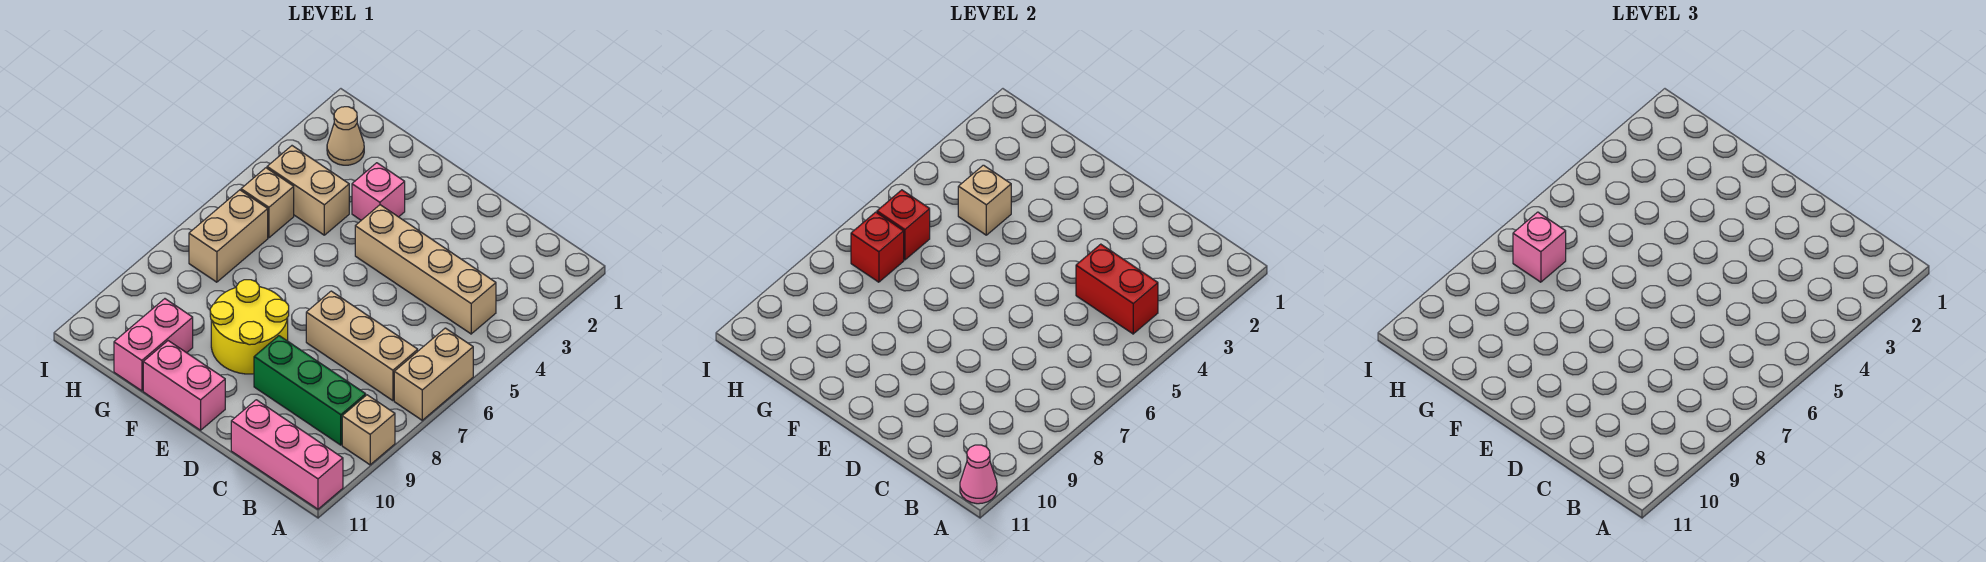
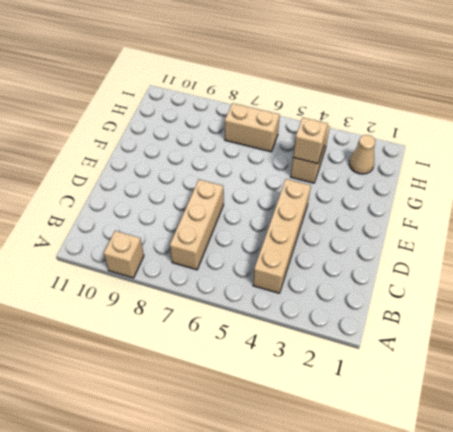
none -> tan brick A6:A7 level 1
none -> pink brick A11:C11 level 1
none -> green brick B9:D9 level 1

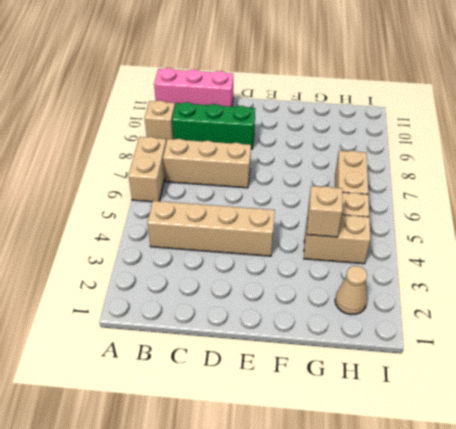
none -> yellow round brick E8:F9 level 1
none -> pink brick E11:F11 level 1
none -> pink brick F3 level 1

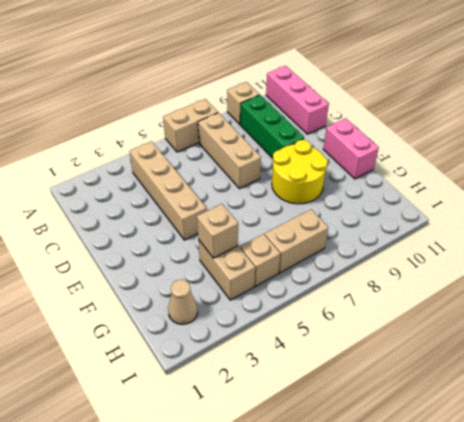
none -> pink brick F3 level 1
none -> pink brick G10:G11 level 1
none -> pink cone A11 level 2

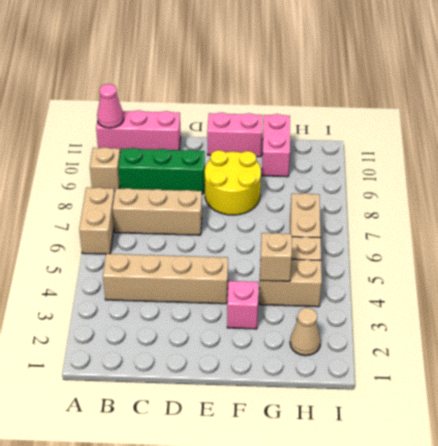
none -> red brick B4:C4 level 2
none -> red brick H6 level 2
none -> red brick H7 level 2

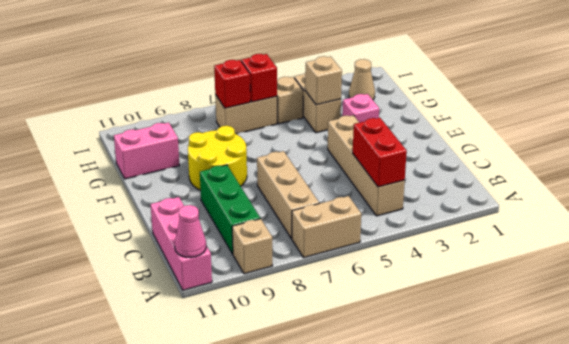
none -> pink brick E11:F11 level 1
none -> pink brick H7 level 3

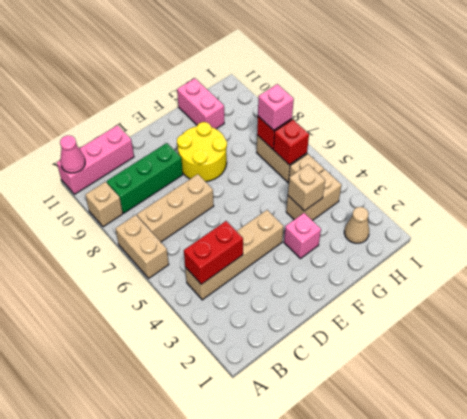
none -> pink brick E11:F11 level 1

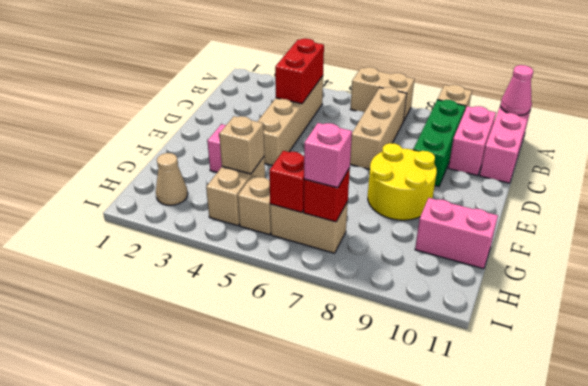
pink brick B10:C10 level 1 -> pink brick E11:F11 level 1

